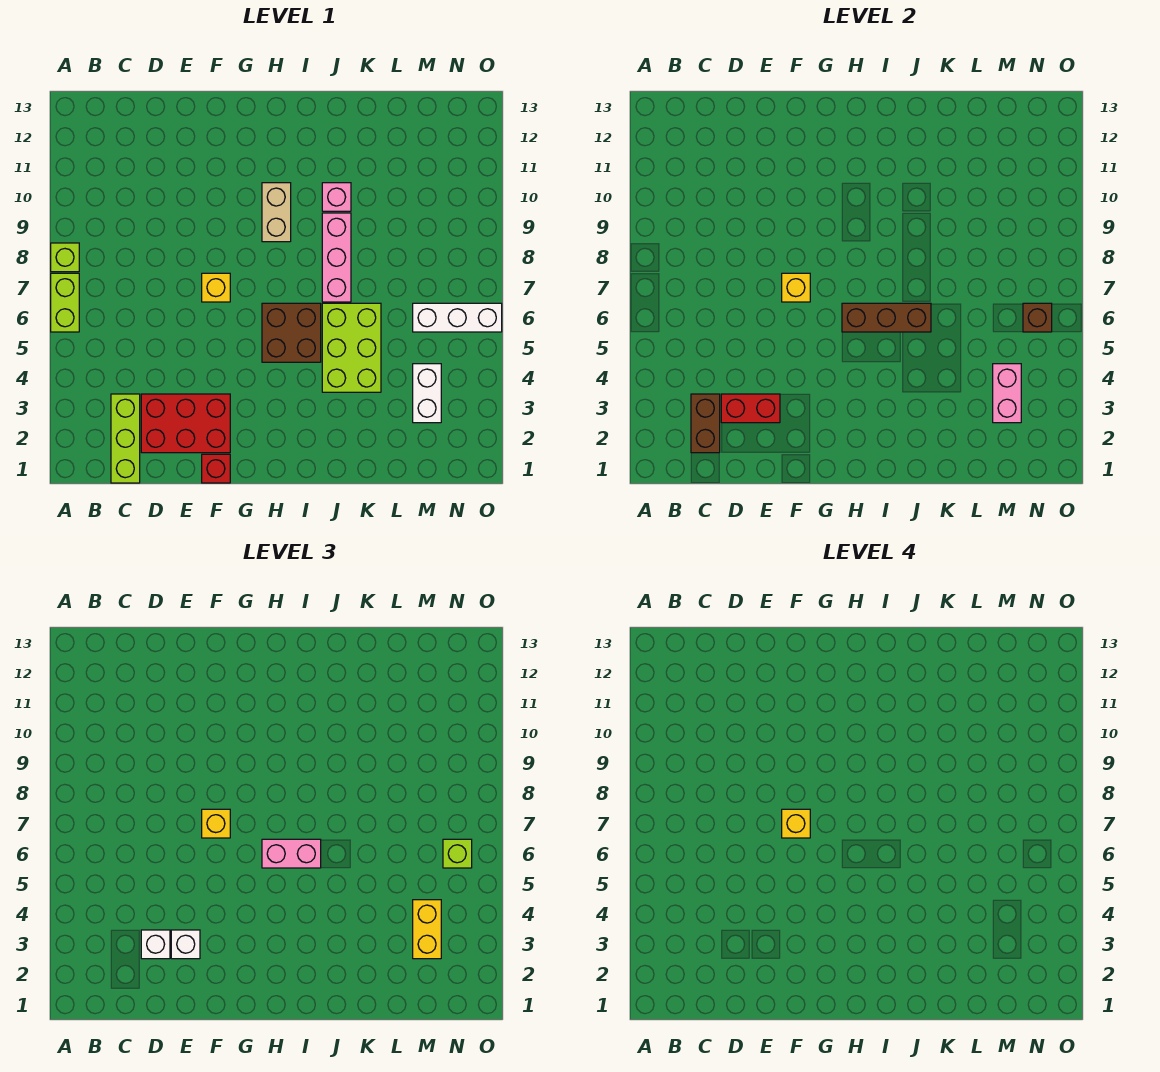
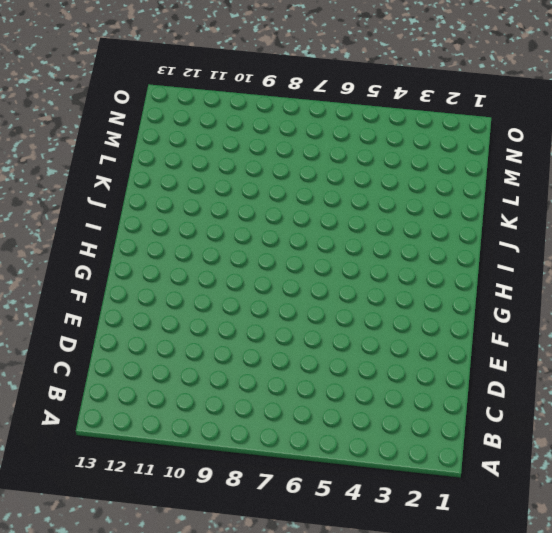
none -> lime brick A6:A7 level 1
none -> lime brick A8 level 1
none -> lime brick C1:C3 level 1

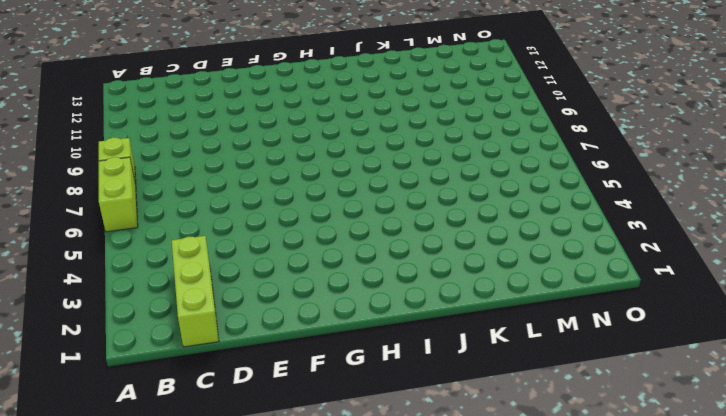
none -> red brick D2:F3 level 1
none -> red brick F1 level 1
none -> yellow brick F7 level 1

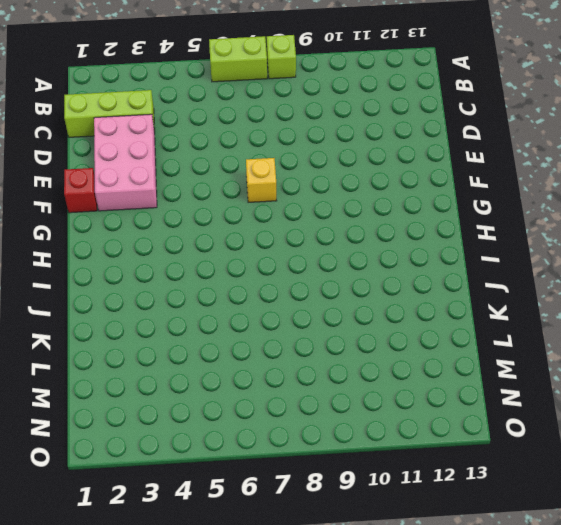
pink brick D2:F3 level 1 -> red brick D2:F3 level 1
none -> brown brick H5:I6 level 1
none -> tan brick H9:H10 level 1
none -> lime brick J4:K6 level 1

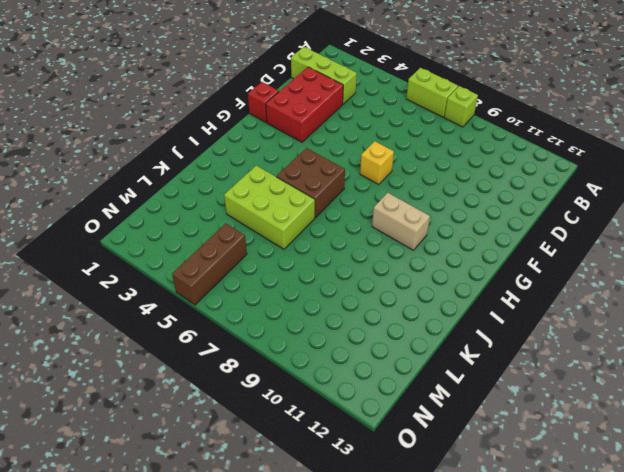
brown brick M5:O5 level 1 -> brown brick H6:J6 level 2
none -> pink brick J7:J9 level 1
none -> pink brick J10 level 1
none -> white brick M3:M4 level 1

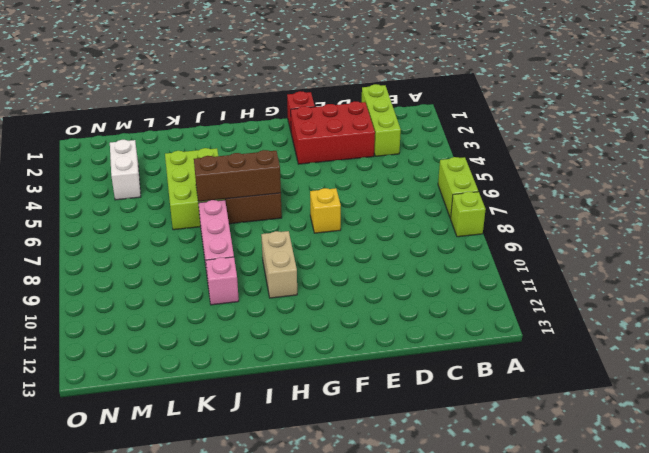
none -> white brick M6:O6 level 1
none -> brown brick C2:C3 level 2
none -> red brick D3:E3 level 2

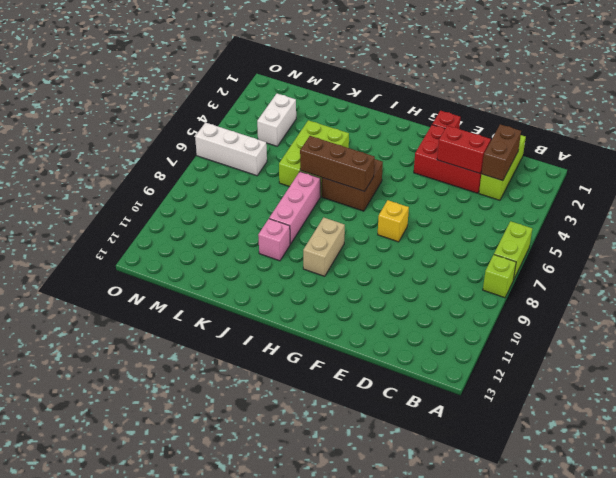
none -> yellow brick F7 level 2
none -> pink brick M3:M4 level 2
none -> brown brick N6 level 2

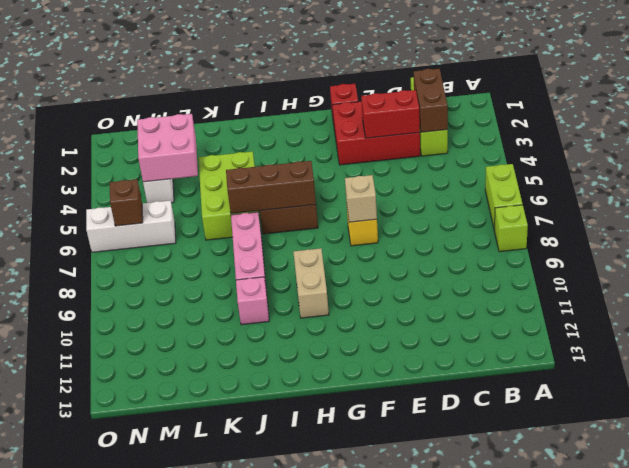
tan brick F7 level 2 -> yellow brick F7 level 2
pink brick L3:M4 level 2 -> pink brick M3:M4 level 2
none -> white brick D3 level 3
none -> white brick E3 level 3
none -> yellow brick F7 level 3

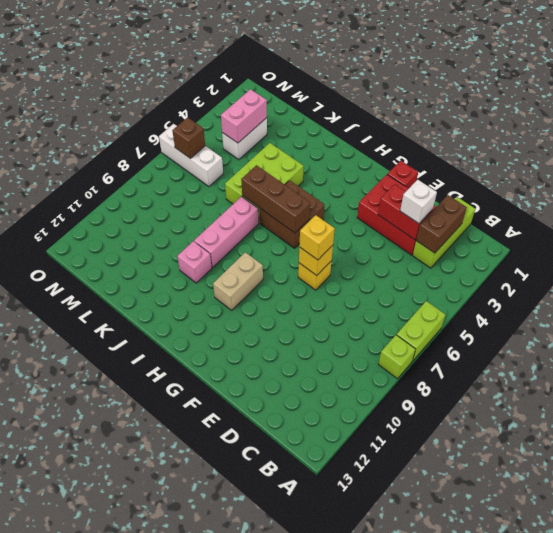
none -> white brick E3 level 3
none -> pink brick H6:I6 level 3
none -> yellow brick M3:M4 level 3

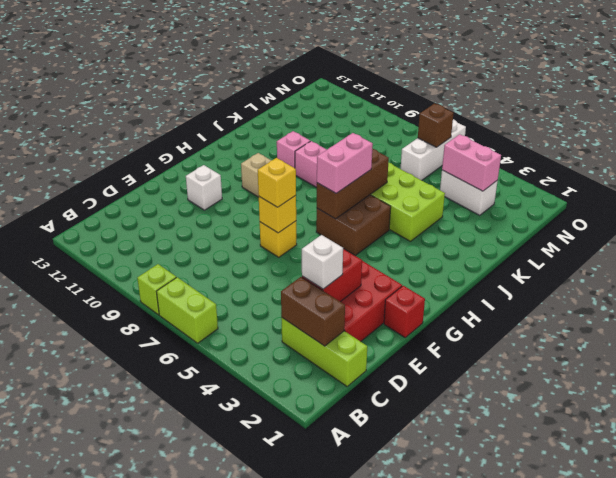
white brick F11 level 1 -> white brick E3 level 3
none -> yellow brick M3:M4 level 3
none -> lime brick N6 level 3
none -> yellow brick F7 level 4

